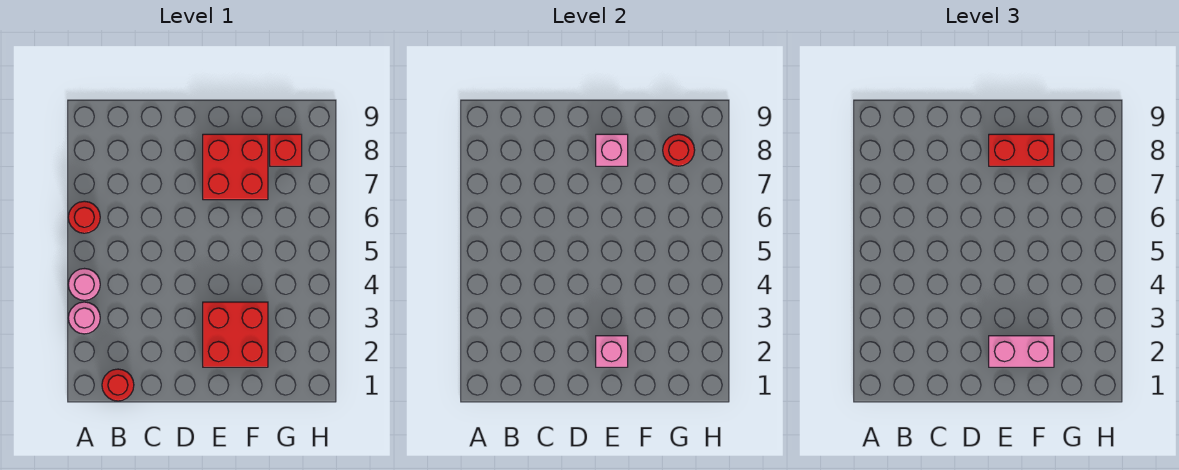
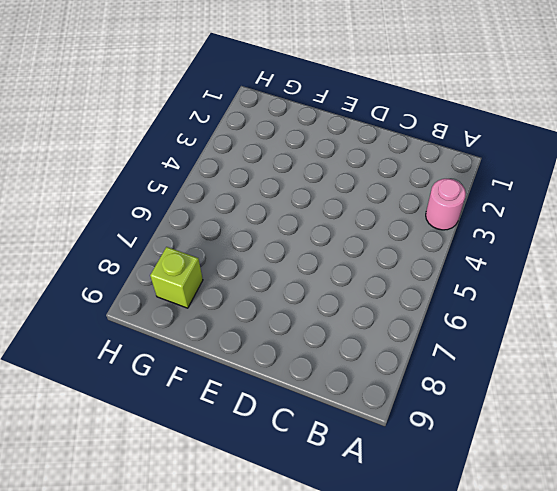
lime brick G8 level 1 -> red brick G8 level 1
none -> pink round brick A4 level 1
none -> red round brick A6 level 1
none -> red round brick B1 level 1

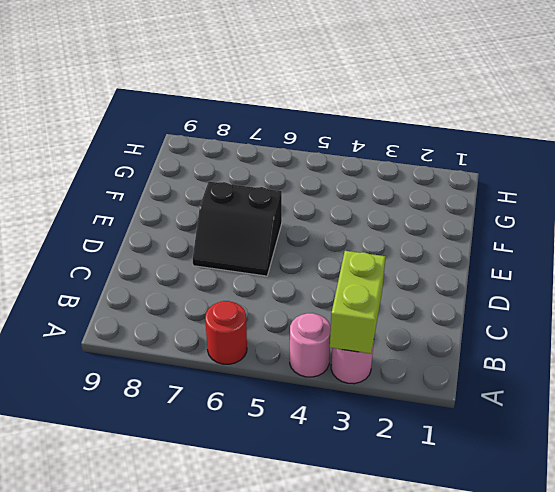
lime brick A3:B3 level 2 -> none
black slope D6:E7 level 1 top E -> red brick E7:F8 level 1
none -> red round brick B1 level 1
none -> red brick E2:F3 level 1
none -> red brick G8 level 1

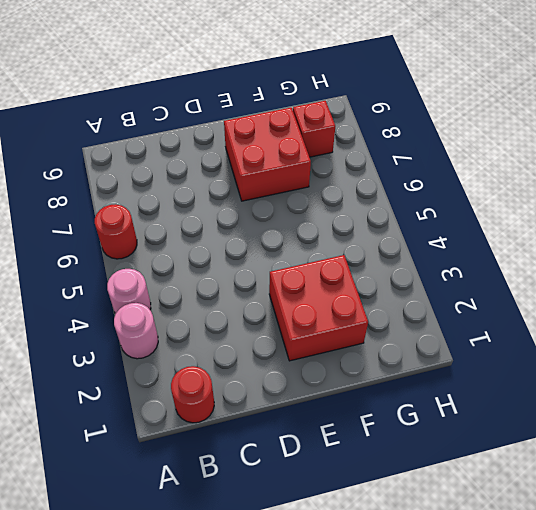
none -> pink brick E2 level 2
none -> pink brick E8 level 2
none -> red round brick G8 level 2

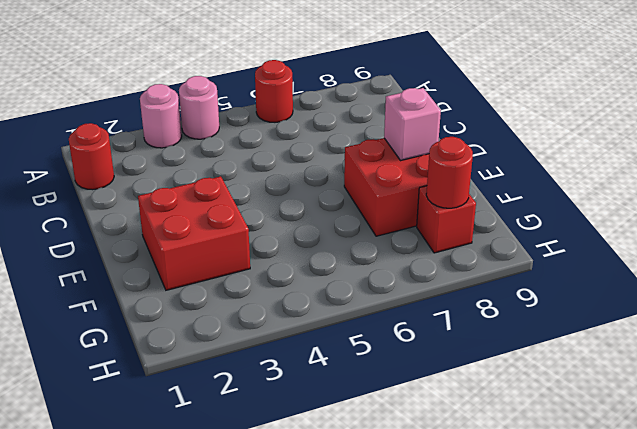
none -> pink brick E2 level 2
none -> pink brick E2:F2 level 3
none -> red brick E8:F8 level 3

